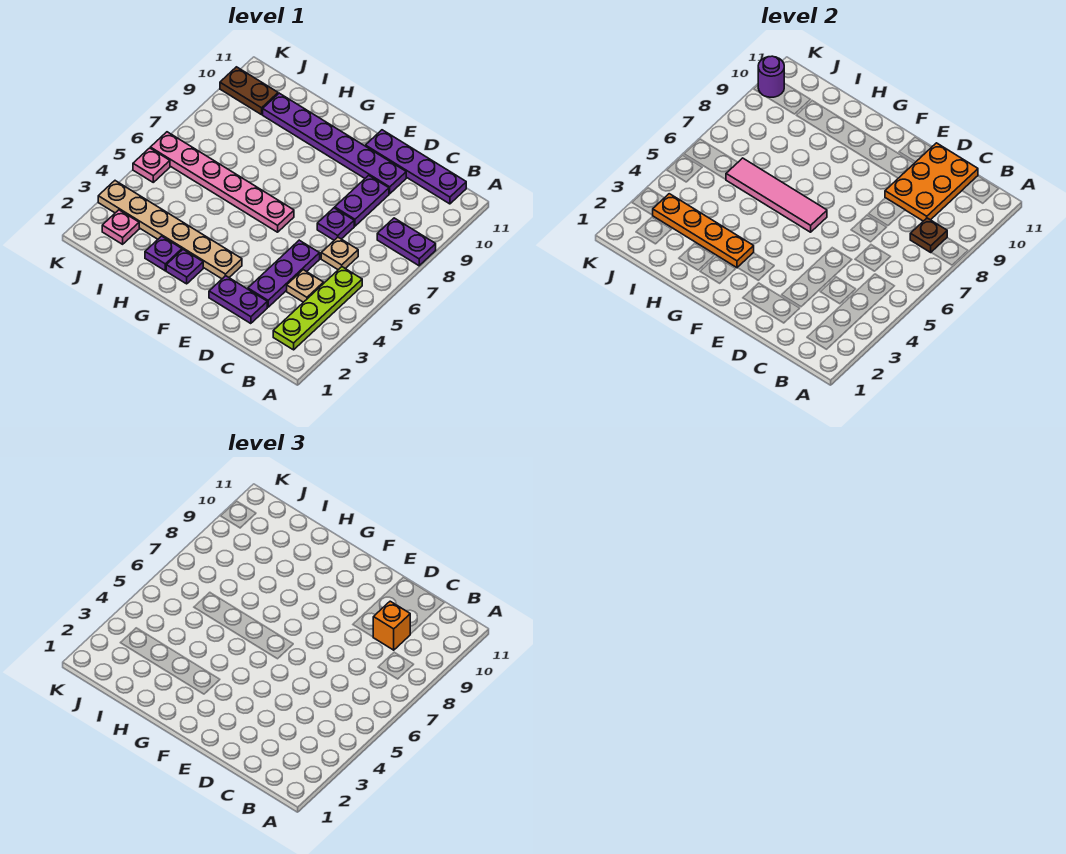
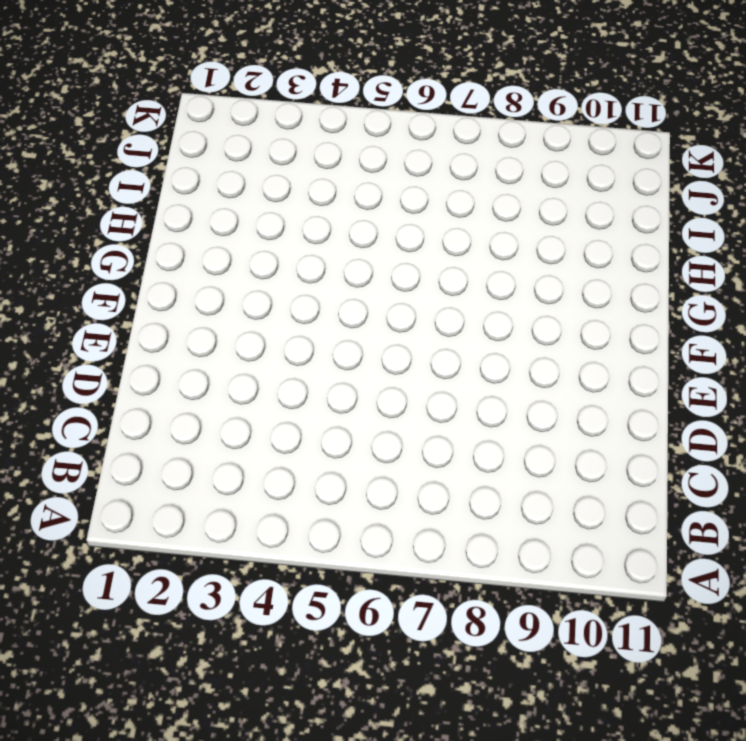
none -> purple plate A8:B8 level 1
none -> lime plate B2:B5 level 1
none -> purple plate B11:E11 level 1

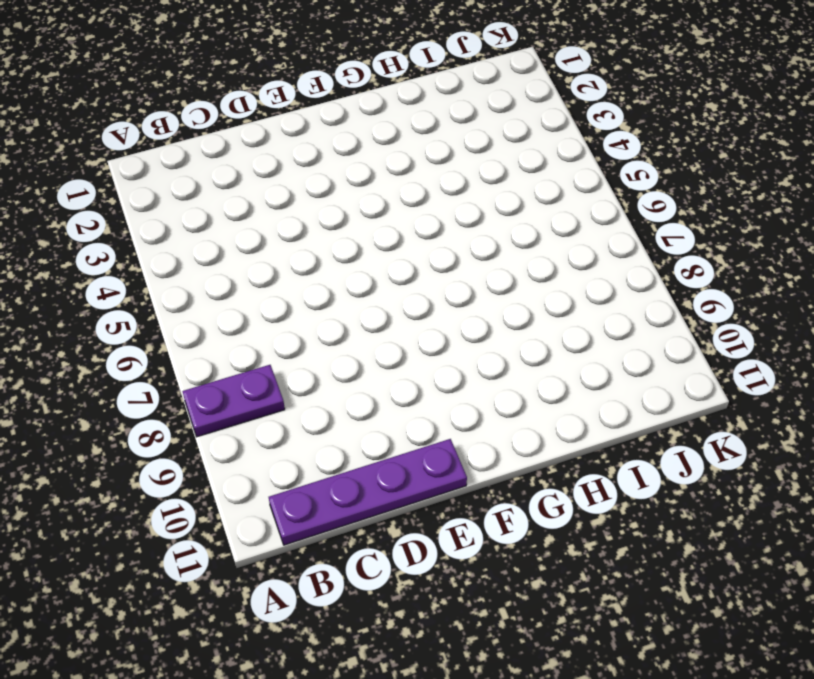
none -> lime plate B2:B5 level 1
none -> tan plate C4 level 1
none -> tan plate C6 level 1

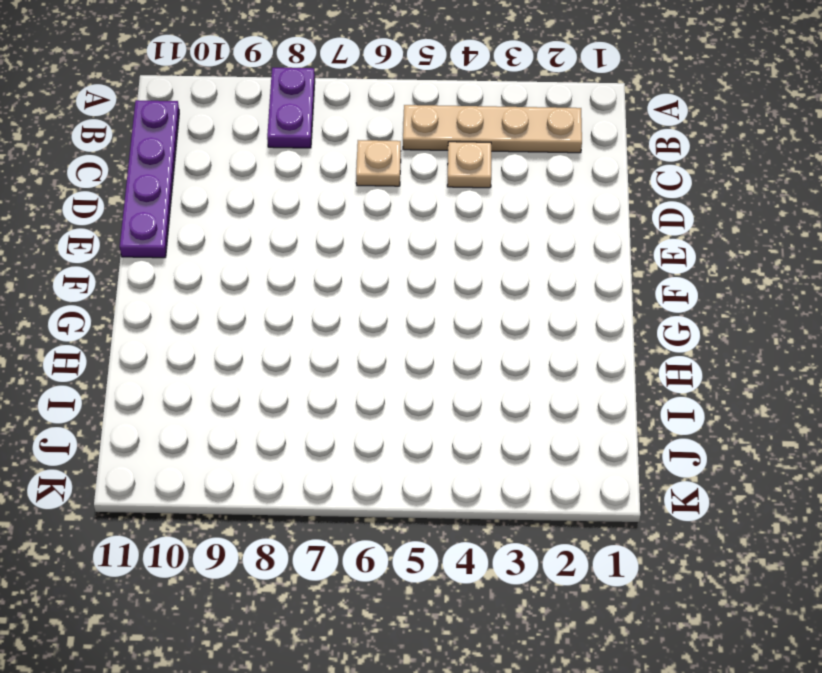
tan plate B2:B5 level 1 -> lime plate B2:B5 level 1
none -> purple plate D2:E2 level 1
none -> purple plate D3:D5 level 1
none -> purple plate D7 level 1

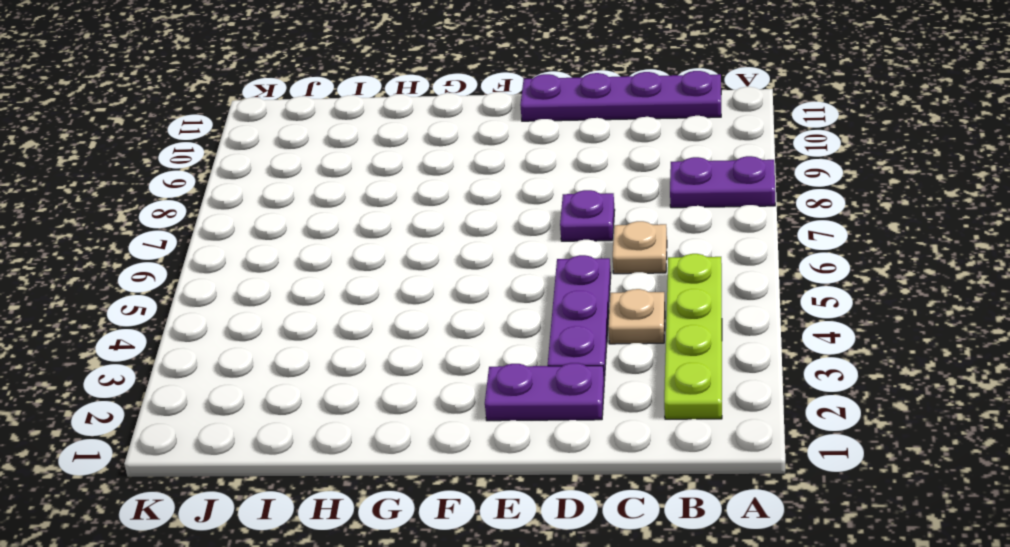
none -> purple plate D8:D9 level 1
none -> purple plate D10:I10 level 1
none -> tan plate F3:K3 level 1

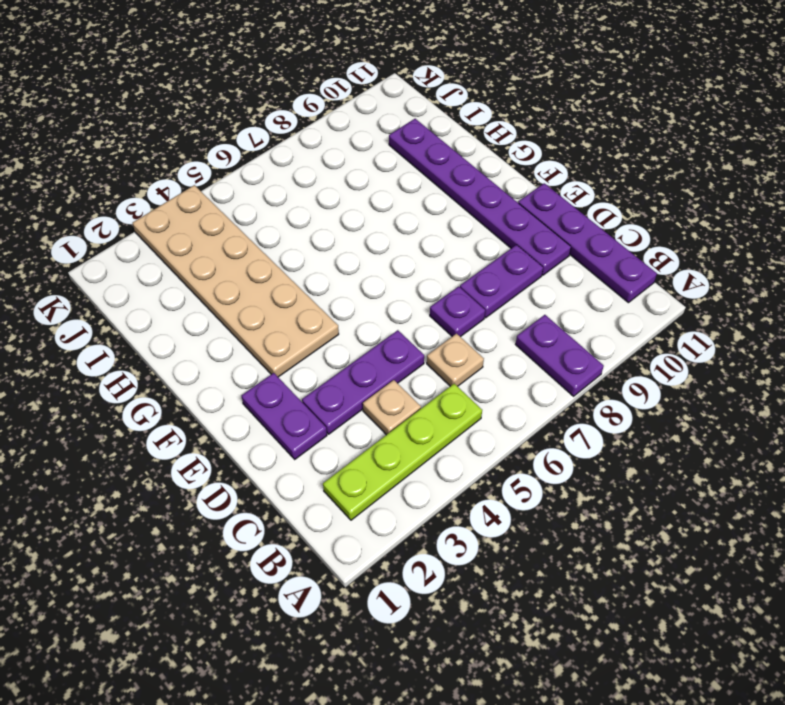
tan plate F3:K4 level 1 -> tan plate F3:K3 level 1
none -> pink plate F6:K6 level 1
none -> purple plate G2 level 1
none -> purple plate H2 level 1

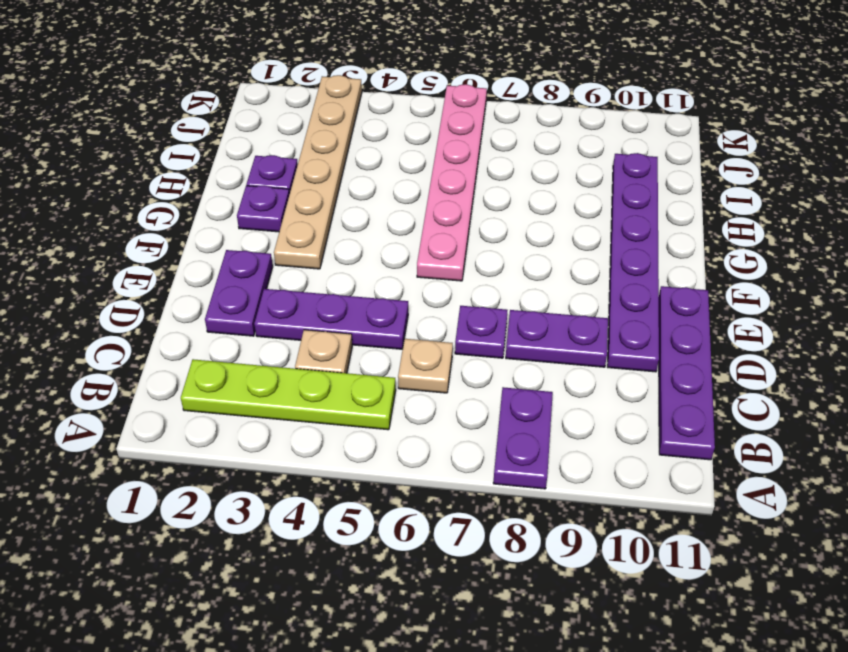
none -> pink plate J2 level 1
none -> brown plate J10:K10 level 1
none -> pink plate K5 level 1

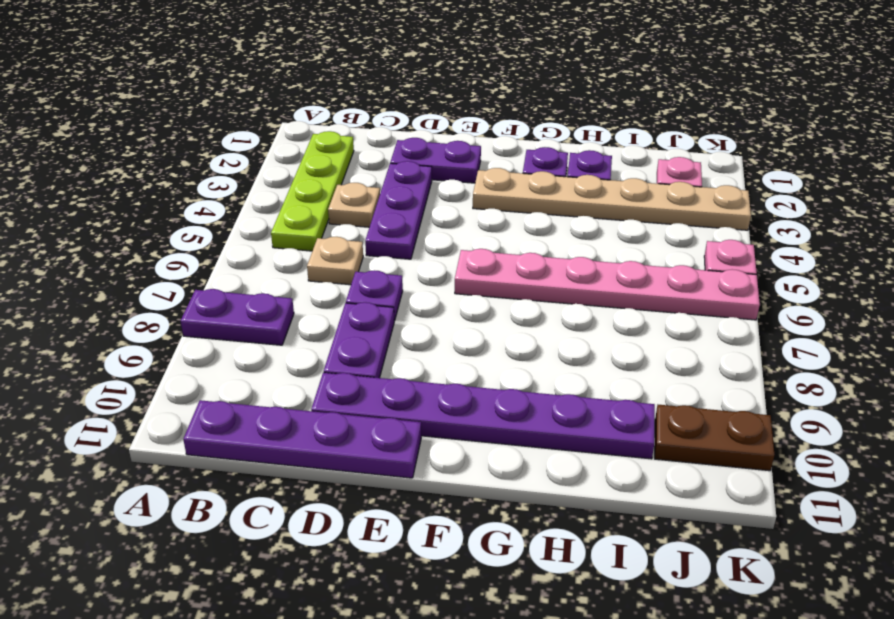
none -> brown plate B8 level 2
none -> orange plate C9:D11 level 2
none -> pink tile F6:I6 level 2

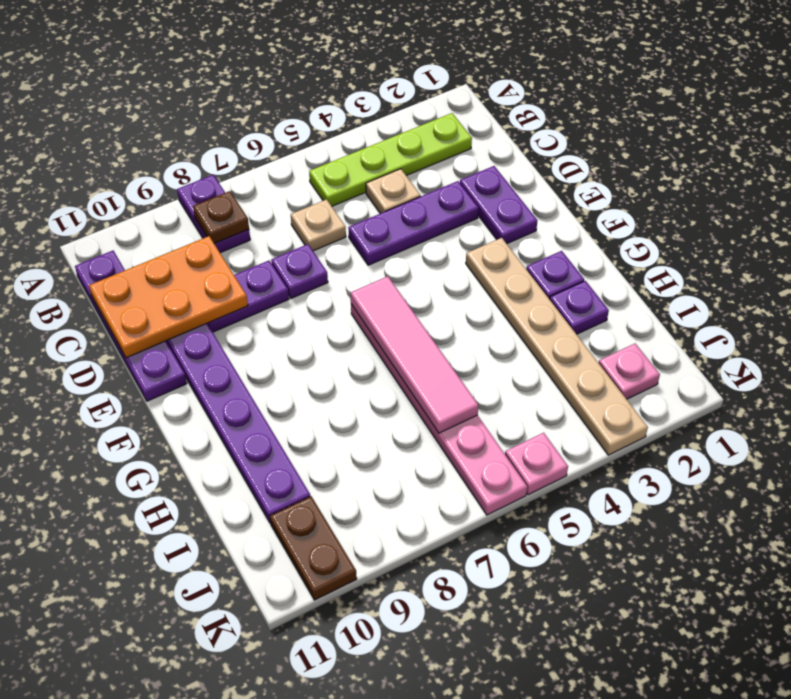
none -> orange plate G3:J3 level 2
none -> purple round brick K10 level 2
none -> orange brick C9 level 3

